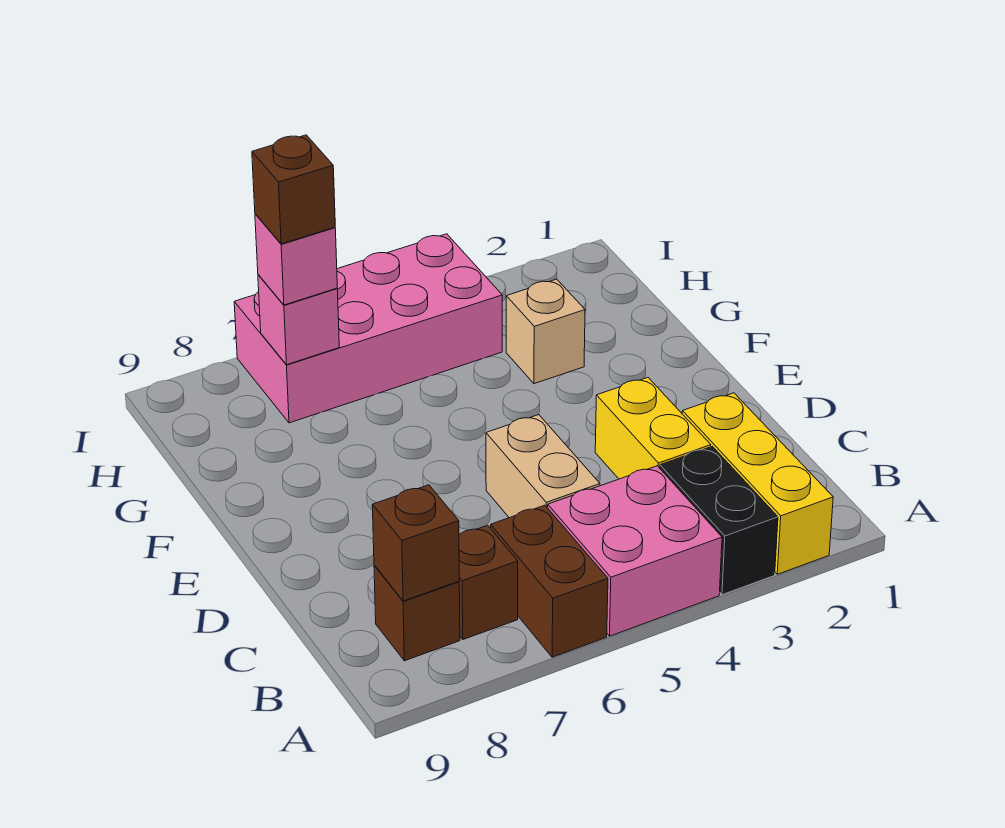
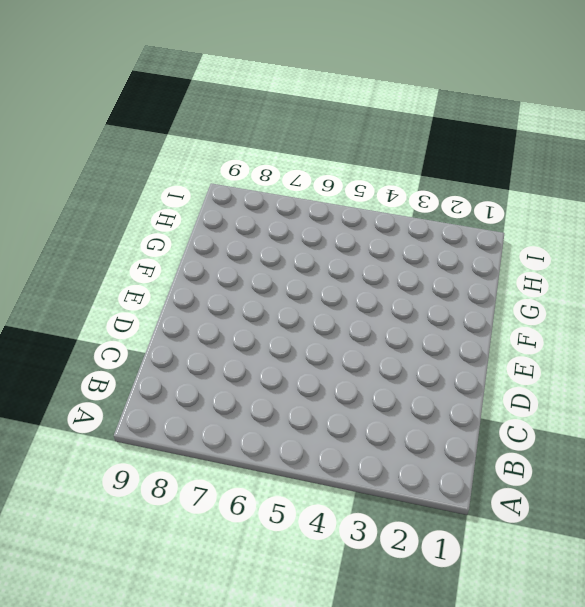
none -> yellow brick A2:C2 level 1
none -> black brick A3:B3 level 1
none -> pink brick A4:B5 level 1

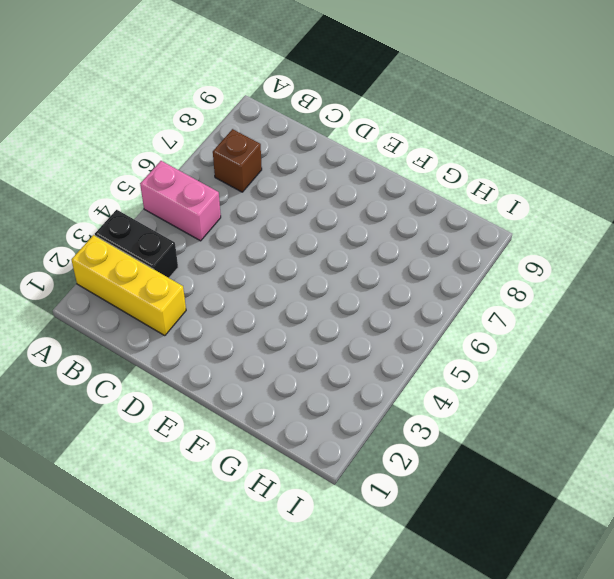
pink brick A5:B5 level 1 -> pink brick A4:B5 level 1
none -> brown brick A6:B6 level 1
none -> brown brick B8 level 1
none -> yellow brick C3:D3 level 1

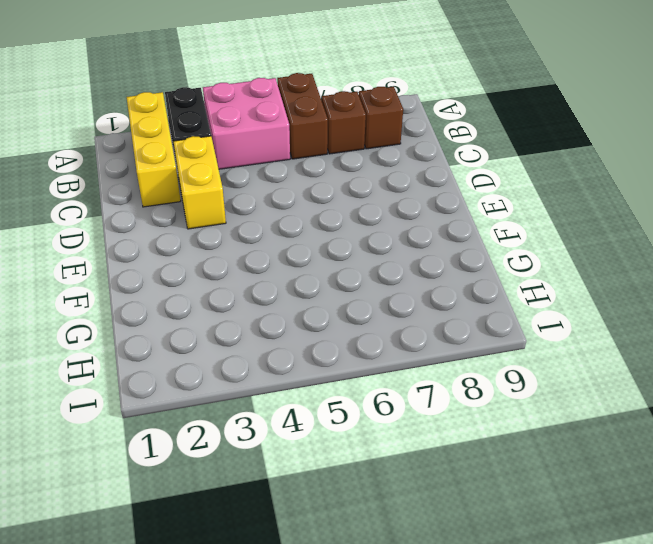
none -> tan brick C5:D5 level 1
none -> tan brick G3 level 1
none -> pink brick H4:I7 level 1

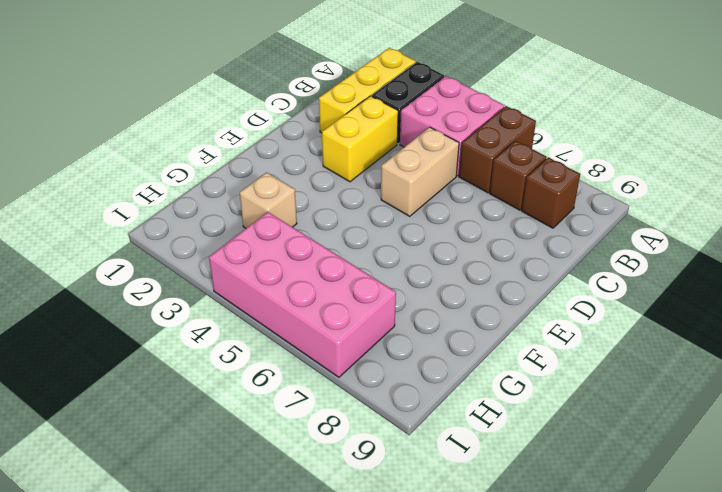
none -> brown brick B8 level 2
none -> pink brick H7 level 2
none -> pink brick H7 level 3

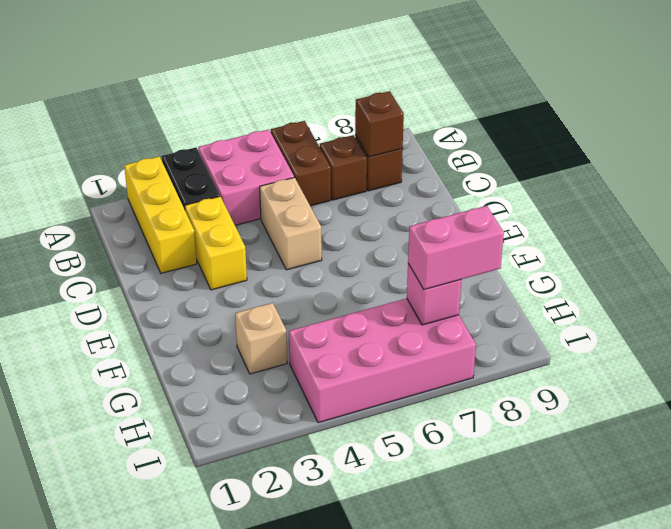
pink brick H7:H8 level 3 -> pink brick H7 level 3
none -> brown brick H7 level 4

